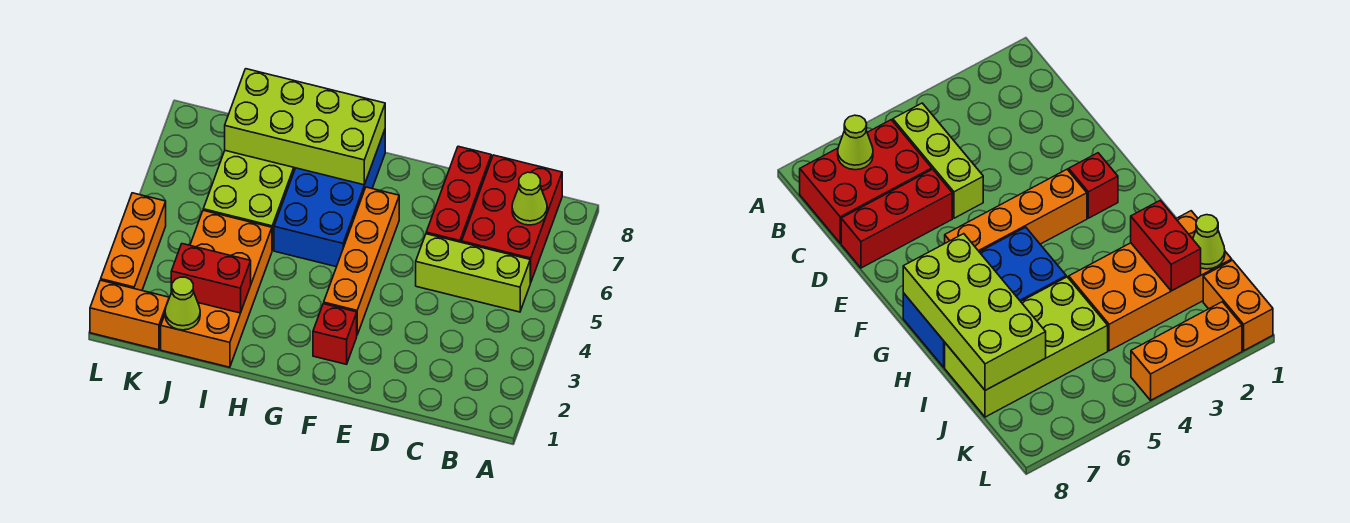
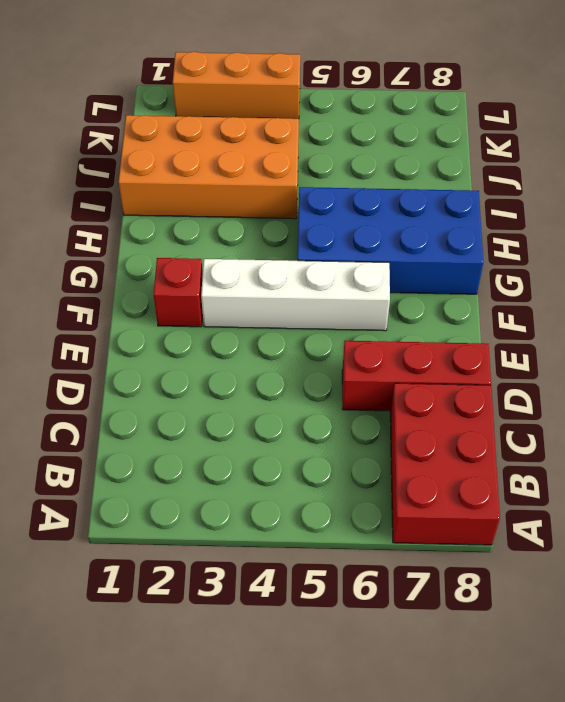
red brick A7:C8 level 1 -> red brick B6:C8 level 1
white brick F3:F6 level 1 -> orange brick F3:F6 level 1
none -> lime brick B5:D5 level 1
none -> lime brick I5:J8 level 1
none -> orange brick K1:L1 level 1

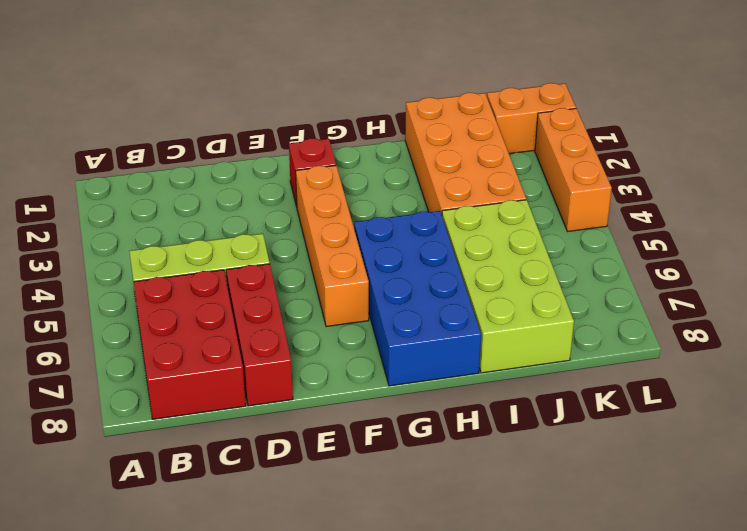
none -> lime cone B7 level 2
none -> lime brick G7:J8 level 2
none -> red brick I2:J2 level 2

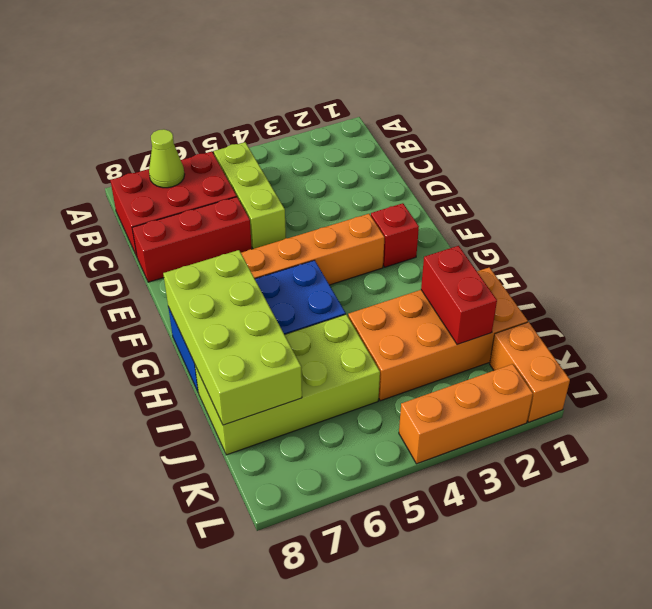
none -> lime cone J1 level 2

